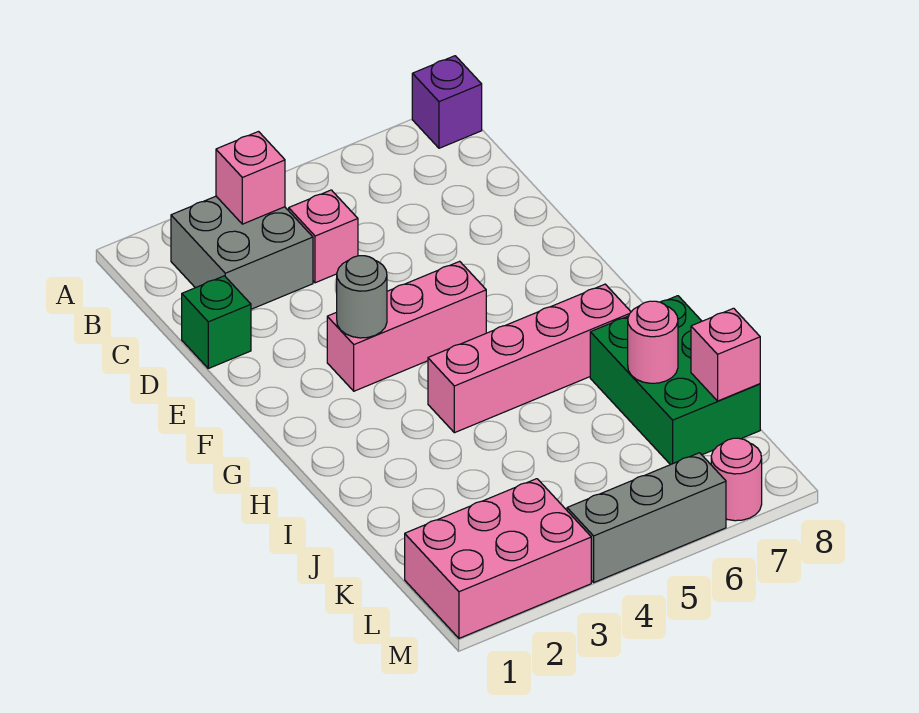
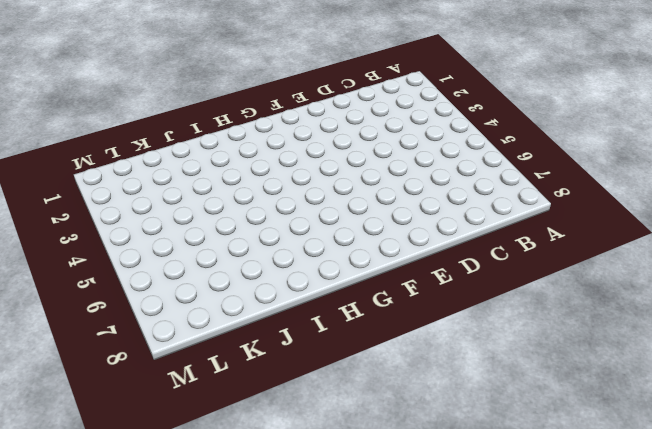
none -> purple brick A8 level 1
none -> grey brick B2:C3 level 1
none -> pink brick C4 level 1

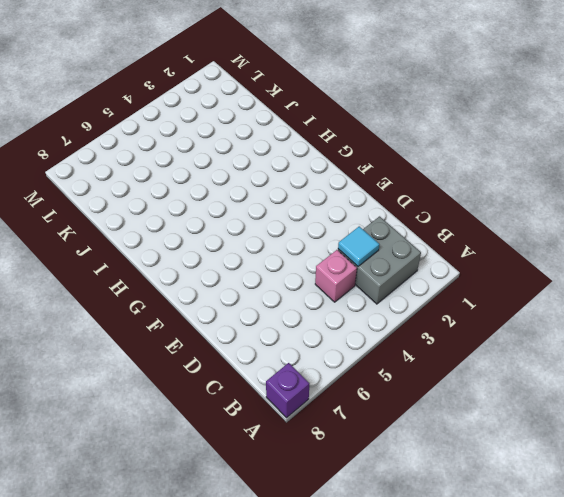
cyan tile C3 level 2 -> none
none -> green brick D1 level 1
none -> pink brick F3:F5 level 1
none -> pink brick H4:H7 level 1

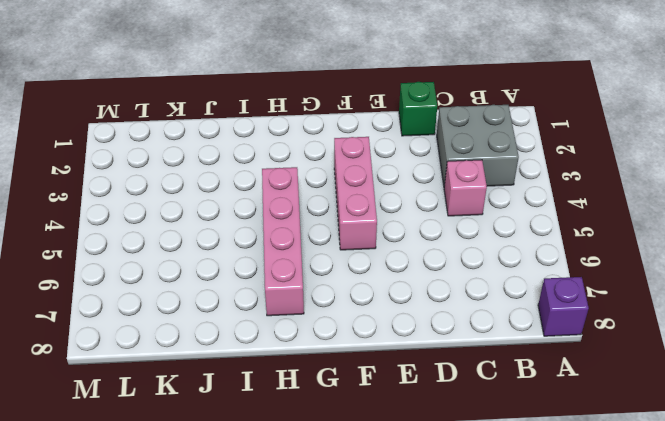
none -> green brick I7:K8 level 1
none -> pink brick L1:M3 level 1
none -> grey brick M4:M6 level 1

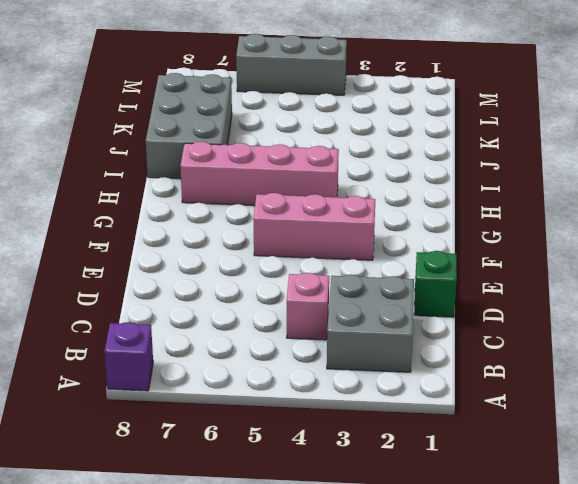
grey brick I7:K8 level 1 -> green brick I7:K8 level 1
none -> pink brick L1:M3 level 1
none -> pink round brick M7 level 1
none -> pink brick B3 level 2

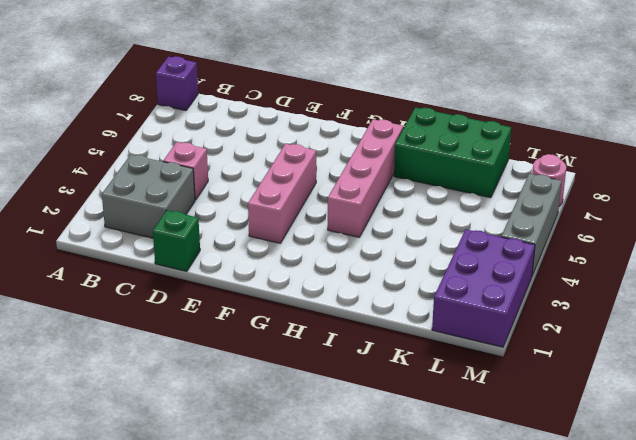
purple brick L1:M3 level 1 -> pink brick L1:M3 level 1
none -> pink brick B3 level 2
none -> grey round brick F3 level 2
none -> pink round brick J7 level 2

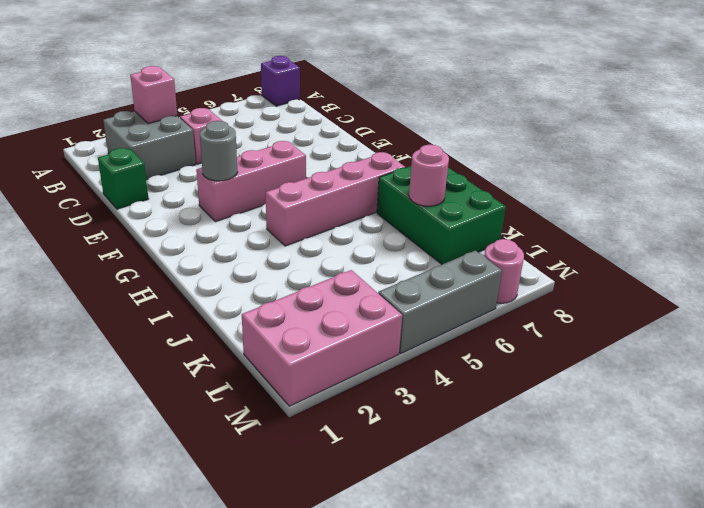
none -> pink brick K8 level 2

